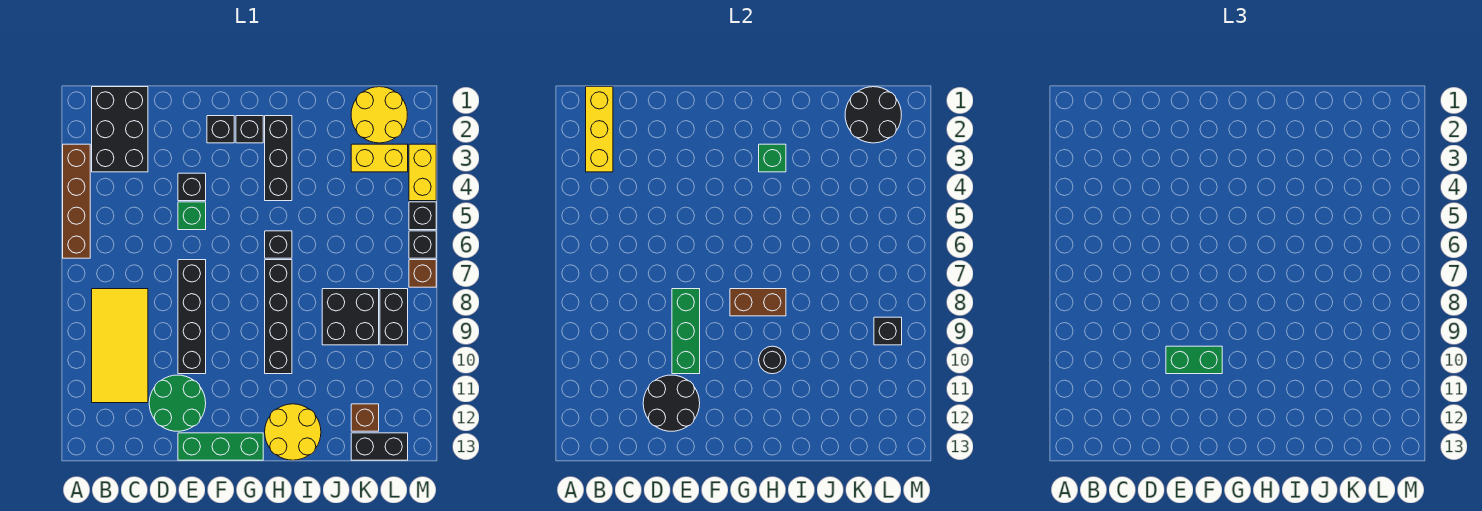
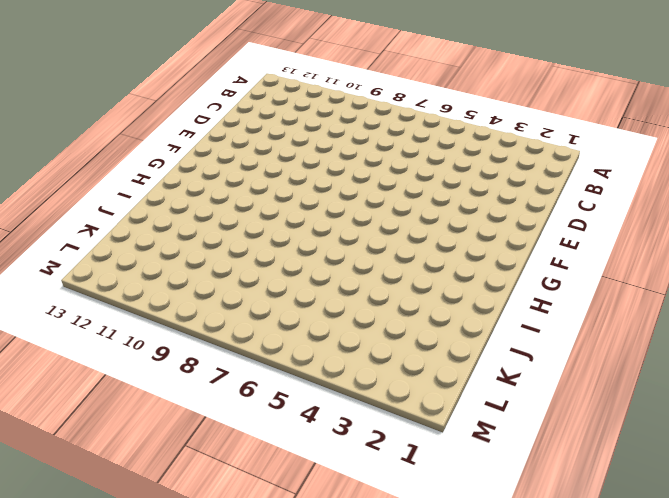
none -> brown brick A3:A6 level 1
none -> black brick B1:C3 level 1
none -> yellow tile B8:C11 level 1
none -> green round brick D11:E12 level 1

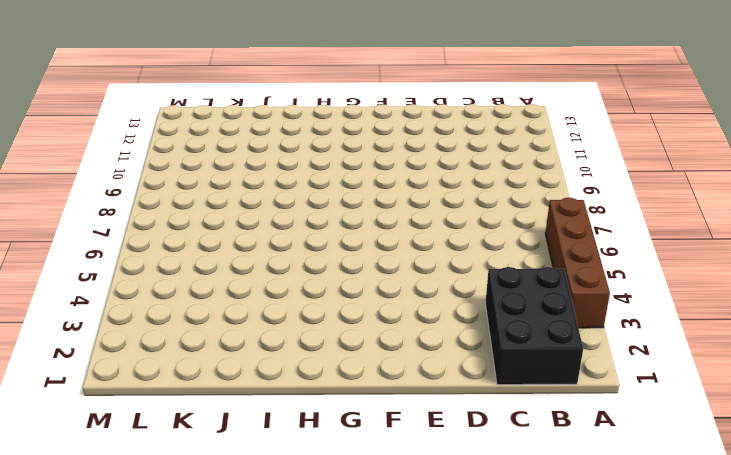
none -> yellow tile B8:C11 level 1
none -> green round brick D11:E12 level 1
none -> black brick E4 level 1
none -> green brick E5 level 1

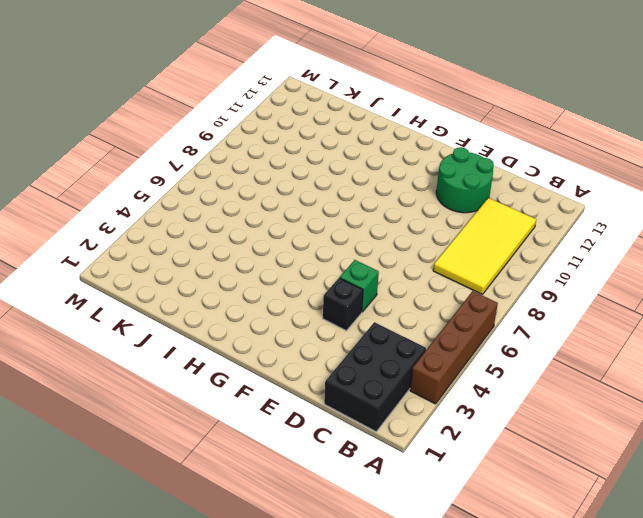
none -> black brick E7:E10 level 1
none -> green brick E13:G13 level 1
none -> black brick F2 level 1
none -> black brick G2 level 1

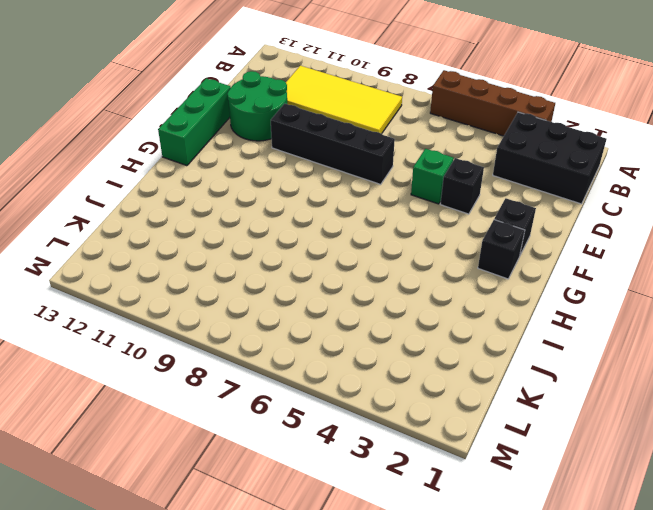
none -> black brick H2:H4 level 1
none -> black brick H6 level 1
none -> black brick H7:H10 level 1
none -> yellow round brick H12:I13 level 1

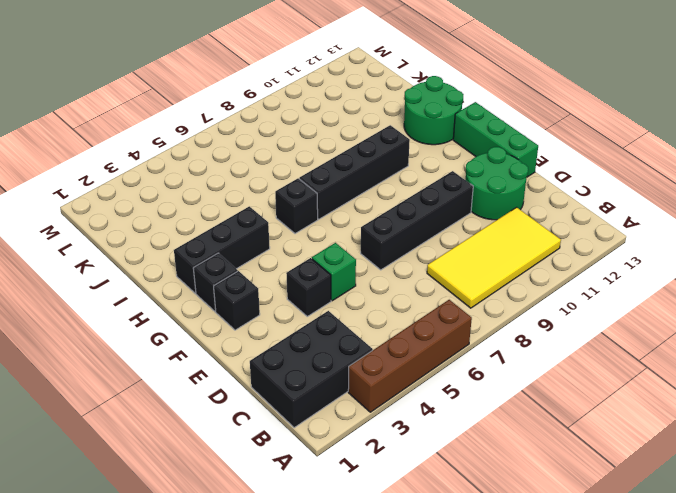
green round brick H12:I13 level 1 -> yellow round brick H12:I13 level 1
none -> black brick J8:K9 level 1
none -> yellow round brick K1:L2 level 1
none -> yellow brick K3:L3 level 1
none -> brown brick K12 level 1

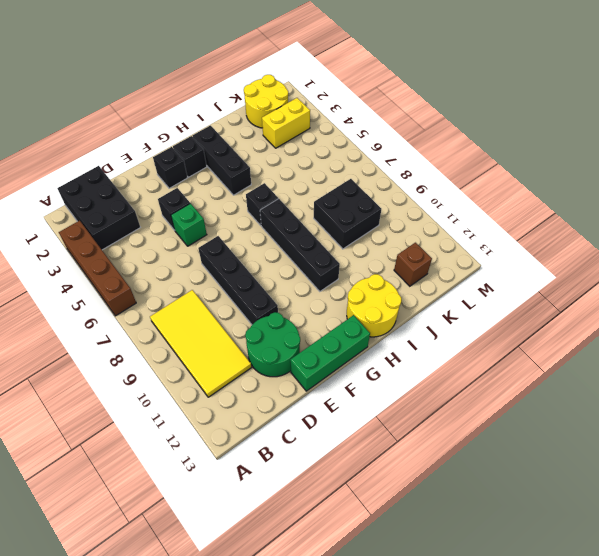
none -> black brick K13:L13 level 1
none -> black brick L8:L9 level 1
none -> yellow brick M3:M4 level 1
none -> black brick M5 level 1

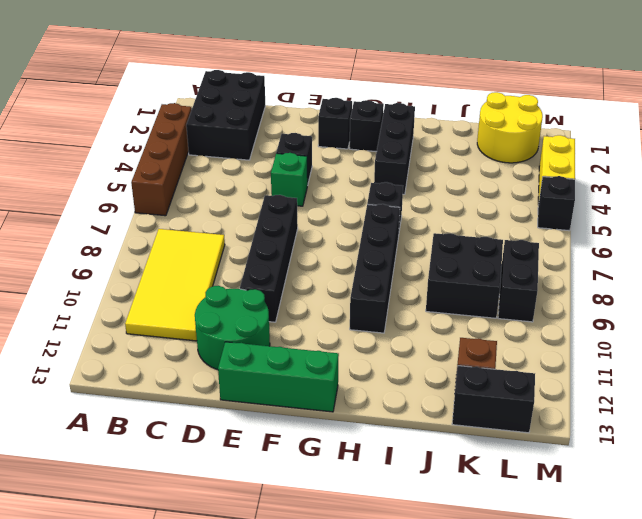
none -> yellow round brick H12:I13 level 1
none -> yellow brick K3:L3 level 1
none -> black brick M6 level 1
none -> brown brick M7 level 1

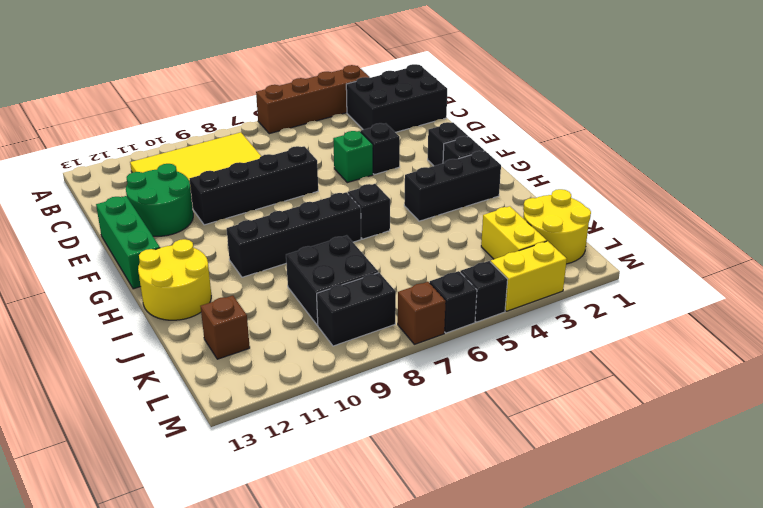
none -> black brick K13:L13 level 1
none -> yellow brick B1:B3 level 2
none -> black round brick D11:E12 level 2
none -> green brick E8:E10 level 2

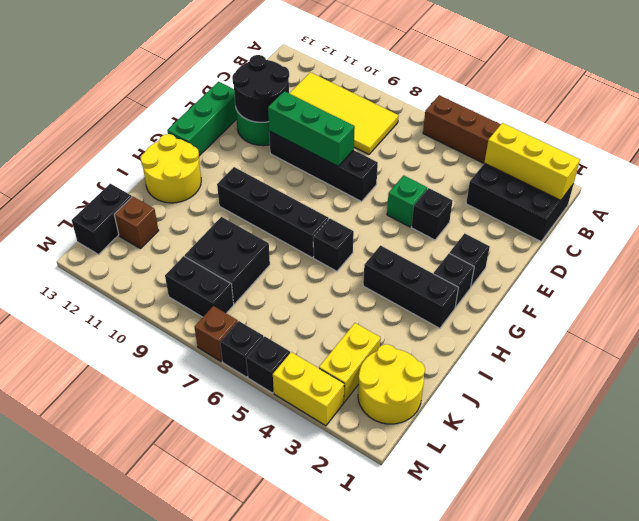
none -> brown brick G8:H8 level 2
none -> green brick H3 level 2
none -> black round brick H10 level 2
none -> black round brick K1:L2 level 2

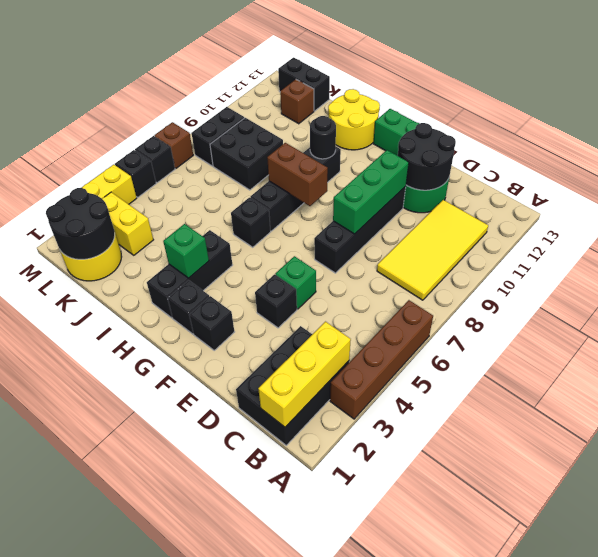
none -> black brick L9 level 2
none -> green brick E10:F10 level 3

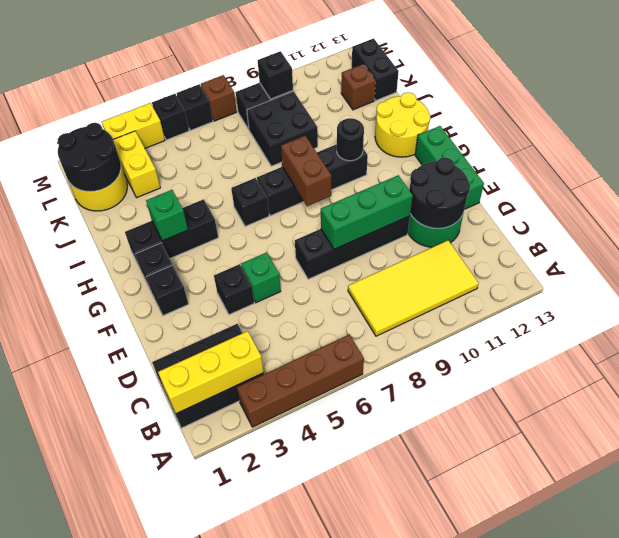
none -> green brick E10:F10 level 3

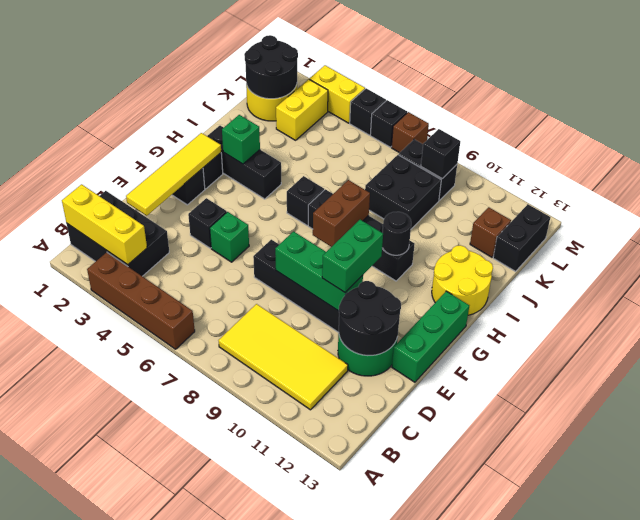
yellow tile D2:G2 level 2 -> none

